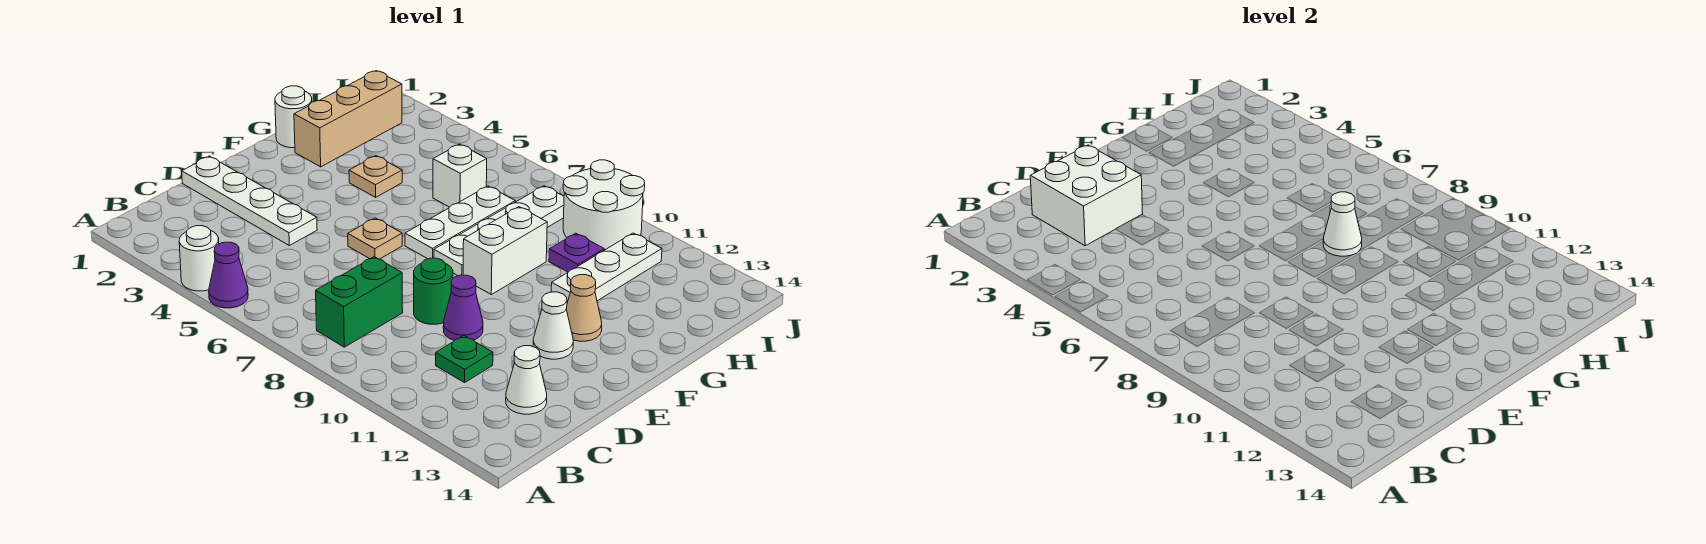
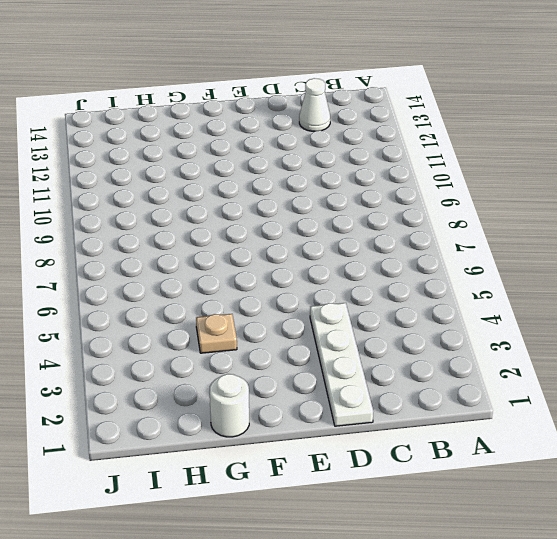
none -> white round brick A4 level 1
none -> purple cone A5 level 1
none -> green brick B8:C8 level 1

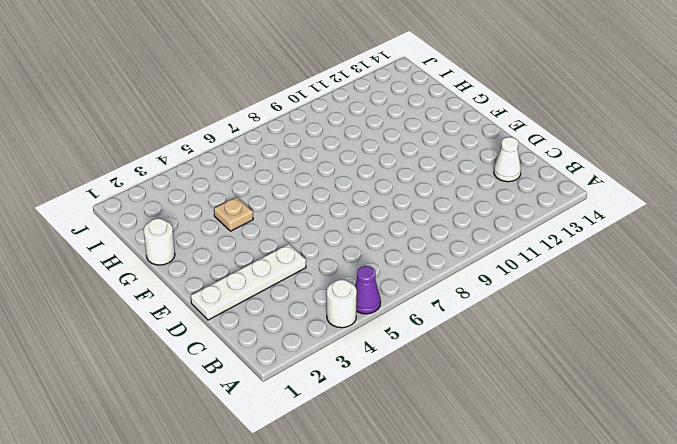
none -> green brick B8:C8 level 1
none -> green plate C11 level 1
none -> green round brick D9 level 1

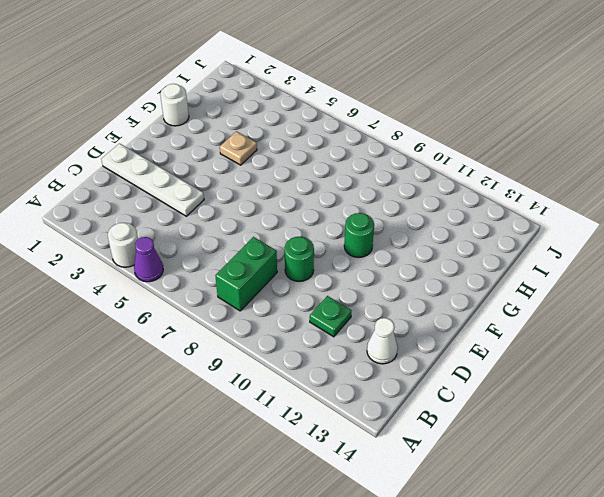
green round brick F10 level 1 -> none
none -> purple cone D10 level 1
none -> tan plate E6 level 1
none -> white cone E12 level 1

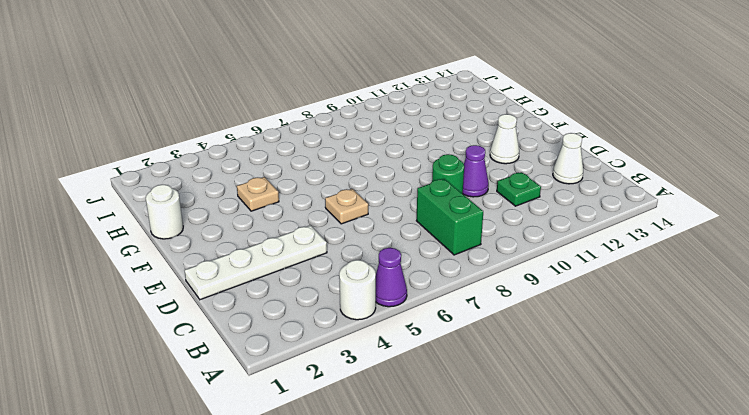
none -> white plate F7:H7 level 1
none -> white plate F8:I8 level 1
none -> white brick F9:G9 level 1

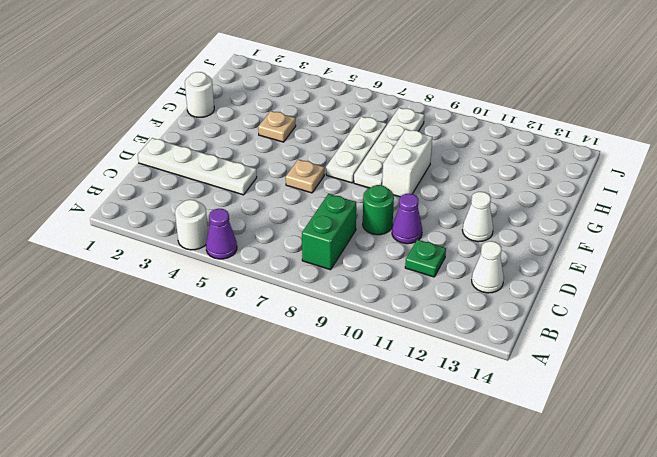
none -> tan cone F12 level 1
none -> tan brick G2:I2 level 1
none -> white plate G11:I11 level 1

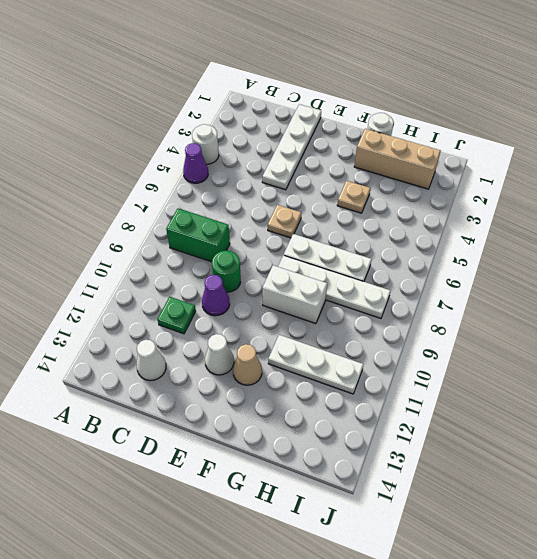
none -> white brick H6 level 1
none -> purple plate H10 level 1
none -> white round brick I9:J10 level 1

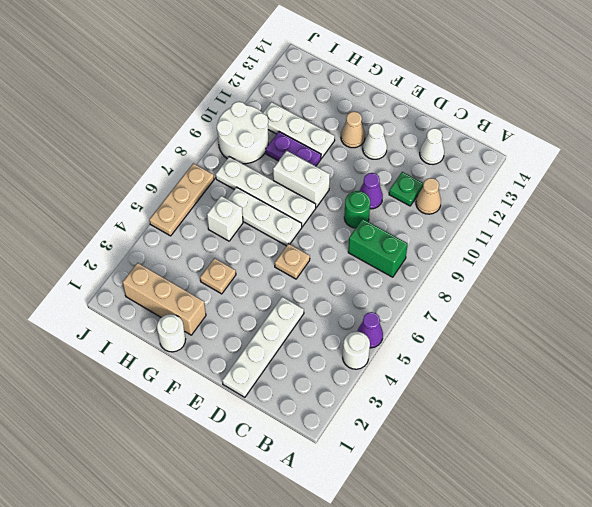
tan cone B11 level 1 -> none
purple plate G10:H10 level 1 -> purple plate H10 level 1
tan plate J5:J7 level 1 -> none
none -> white brick C2:D3 level 2
none -> white cone G8 level 2

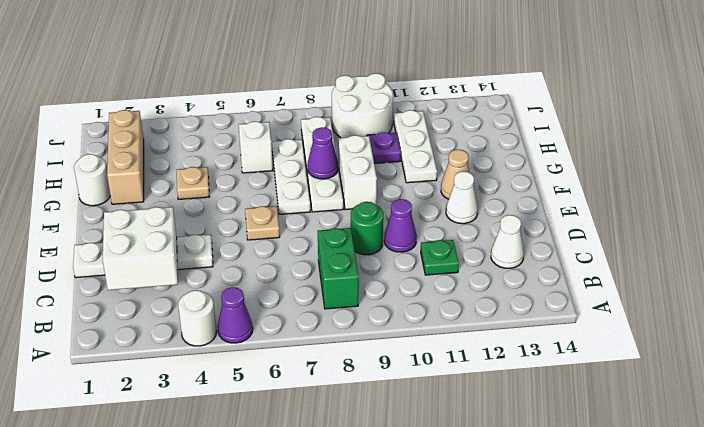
purple cone G8 level 2 -> white cone G8 level 2

